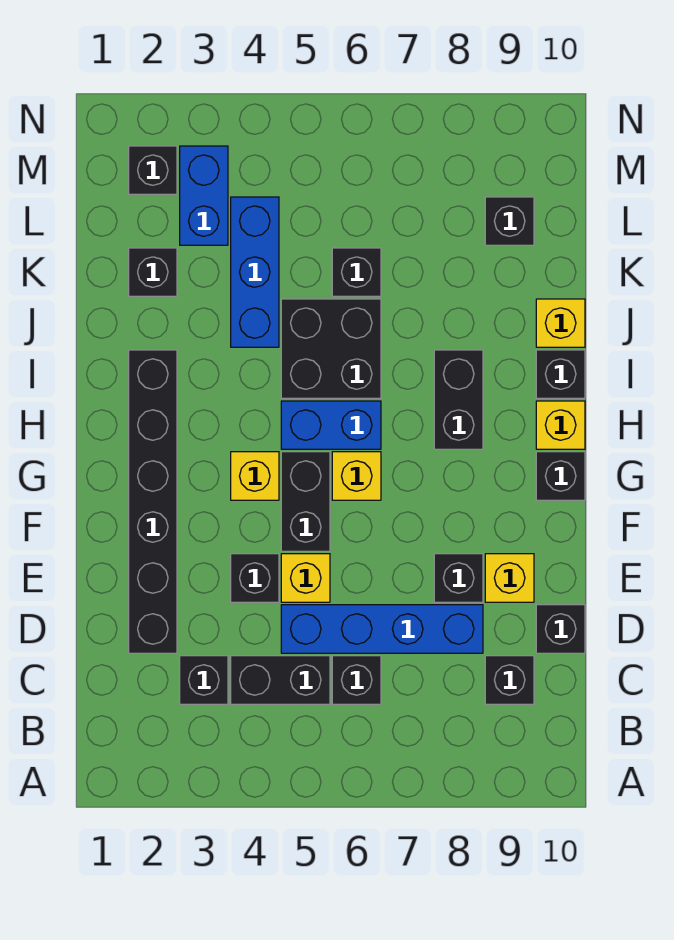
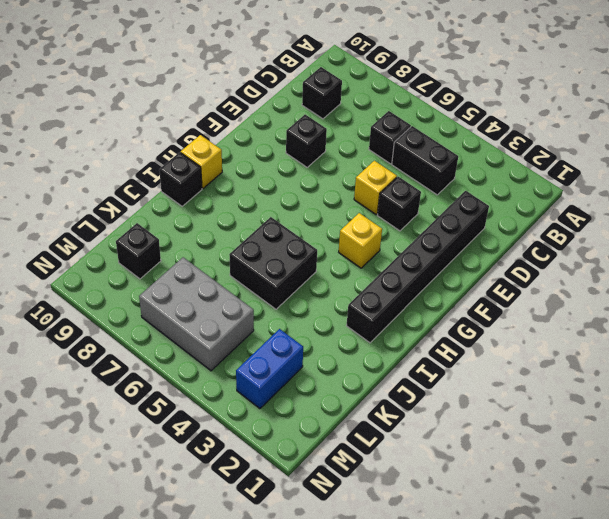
grey brick L5:M7 level 1 -> none
none -> black brick C3 level 1
none -> blue brick D5:D8 level 1
none -> black brick D10 level 1

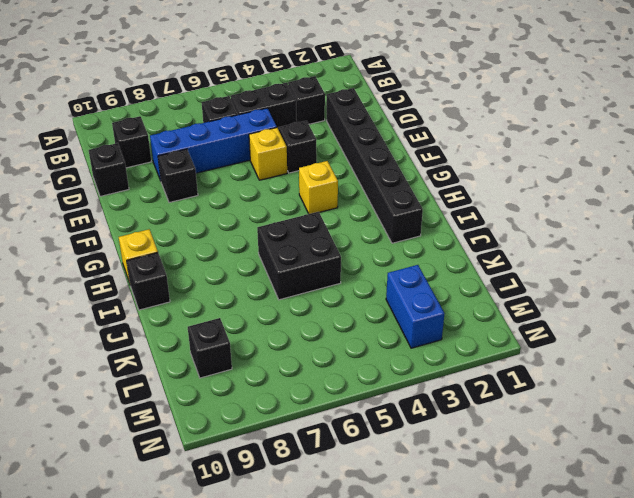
none -> yellow brick E9 level 1
none -> black brick F5:G5 level 1
none -> yellow brick G6 level 1

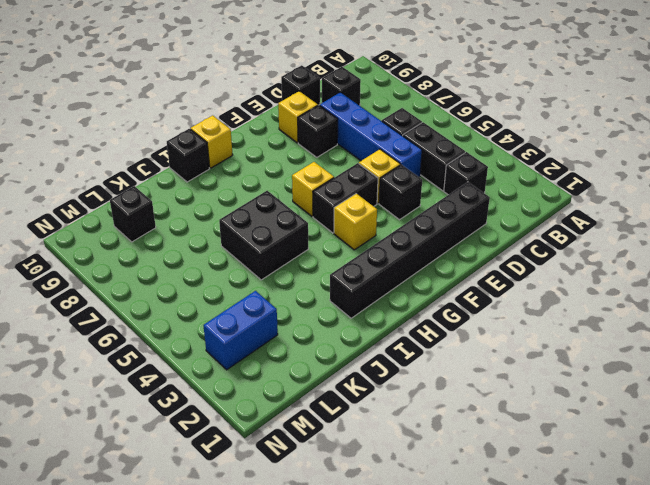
none -> black brick G10 level 1
none -> blue brick H5:H6 level 1
none -> black brick H8:I8 level 1

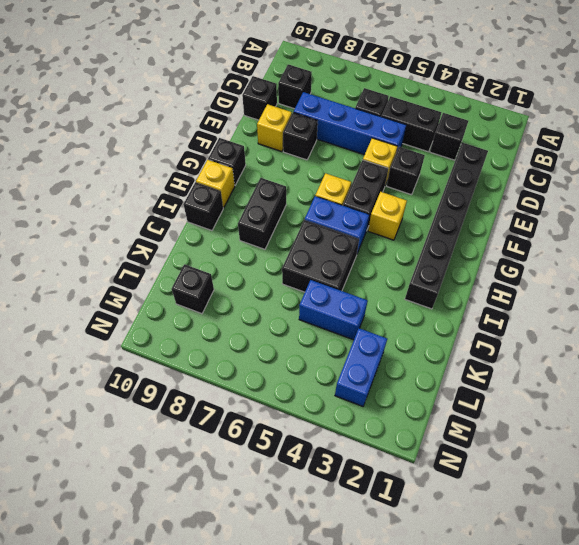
blue brick K4:K5 level 1 -> blue brick J4:L4 level 1
none -> yellow brick J10 level 1
none -> black brick K2 level 1
none -> black brick K6 level 1

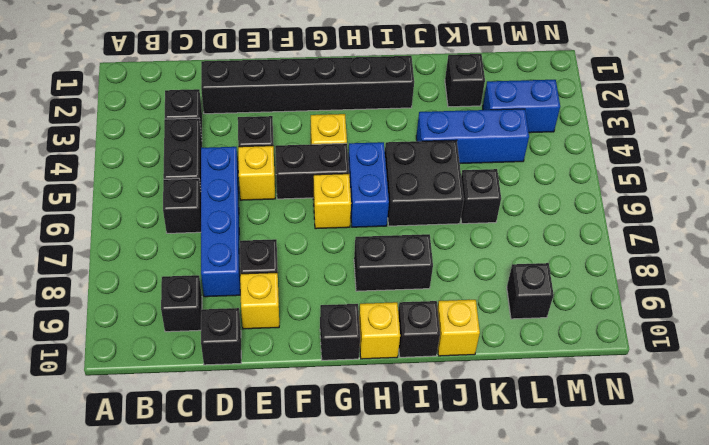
none -> black brick M2 level 1

